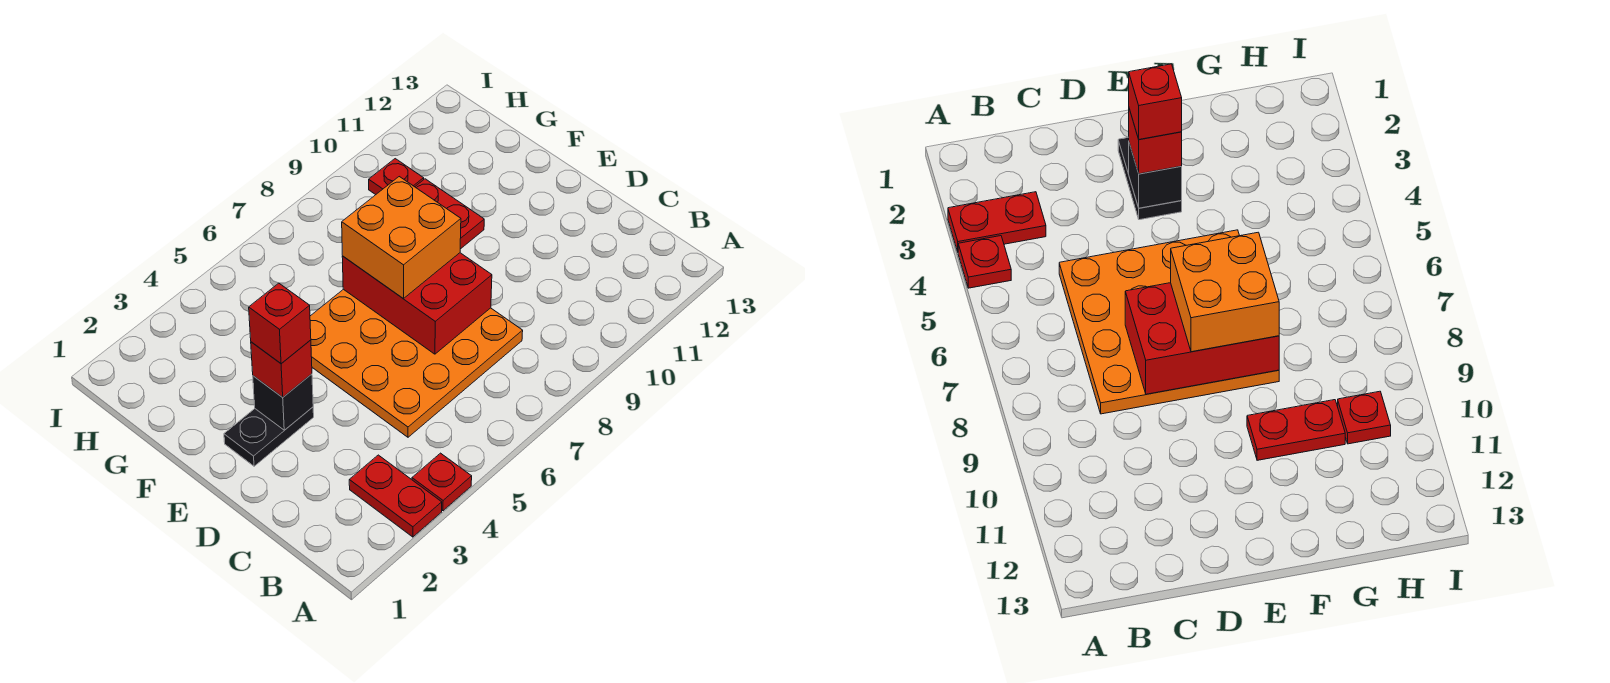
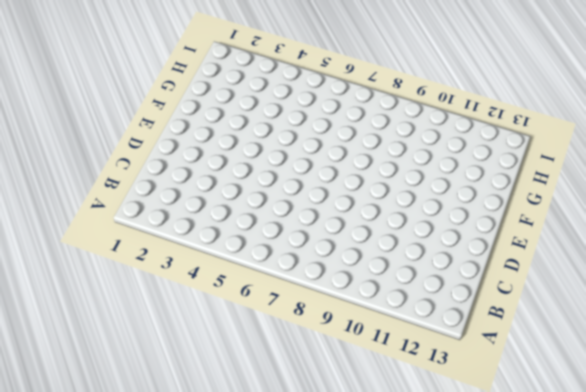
none -> red plate A3:B3 level 1
none -> red plate A4 level 1

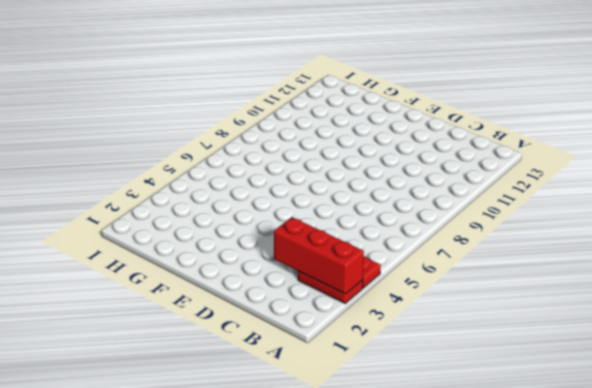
red brick A3:C3 level 2 -> none
none -> orange plate C5:F8 level 1
none -> black plate E2:E3 level 1

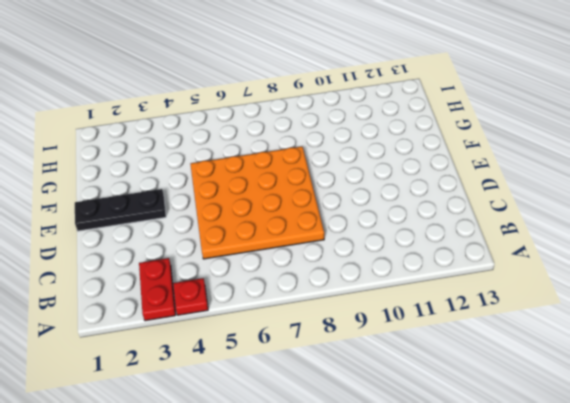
black plate E1:E3 level 1 -> black plate E2:E3 level 1
none -> red plate F10:G10 level 1
none -> red plate H10 level 1

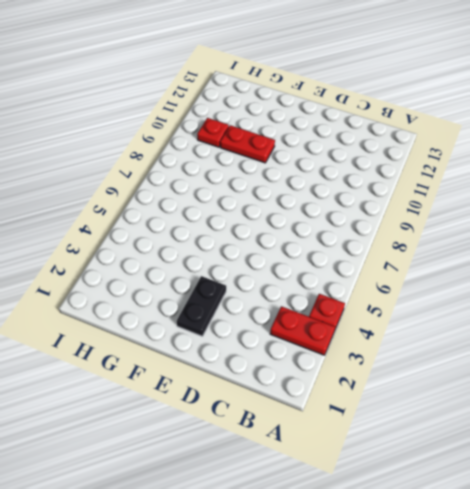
none -> orange plate C5:F8 level 1
none -> red brick D7:F8 level 2

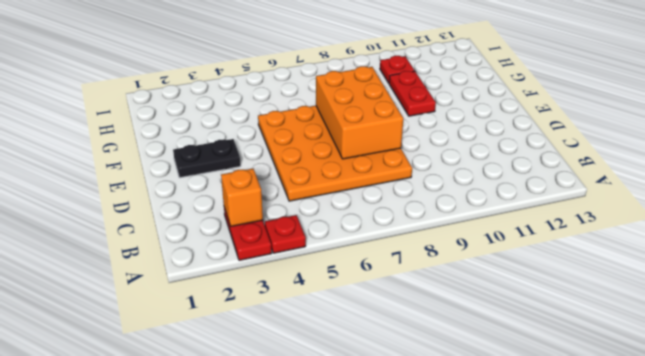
orange brick B3 level 2 -> none
orange brick D7:F8 level 2 -> red brick D7:F8 level 2
none -> black brick E3 level 2
none -> red brick E3 level 3

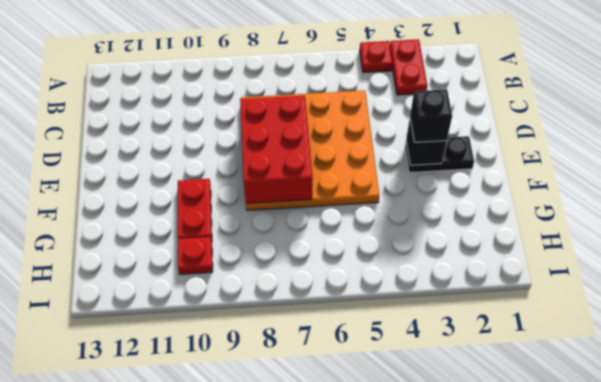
black brick E3 level 3 -> red brick E3 level 3
none -> orange brick E7:F8 level 3
none -> red brick E3 level 4

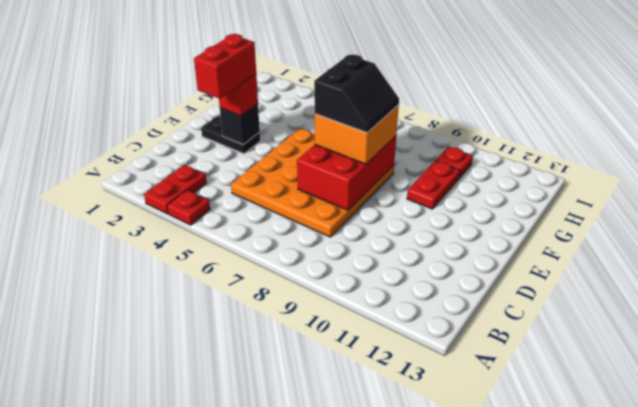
red brick D3:E3 level 4 -> red brick E3 level 4
black slope E7:F8 level 4 top 7 -> none

